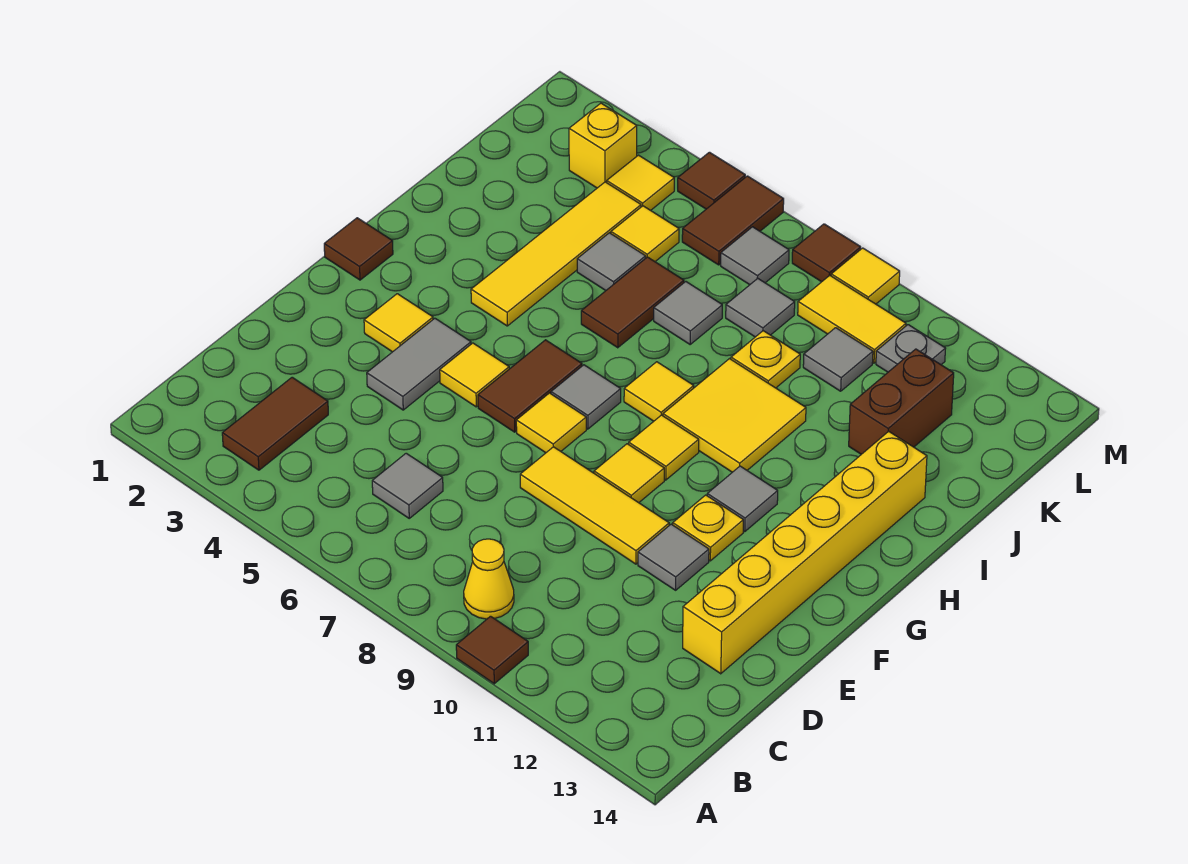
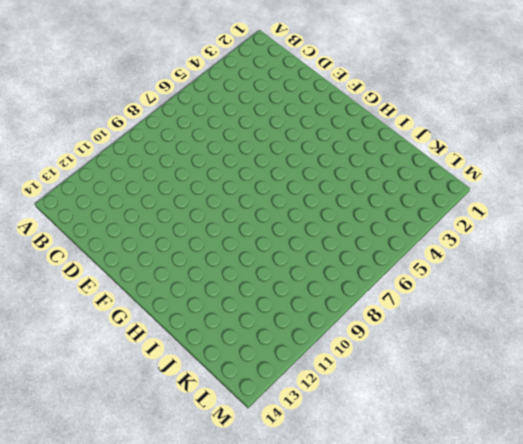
none -> brown tile A10 level 1
none -> brown tile B3:C3 level 1
none -> yellow cone B9 level 1
none -> grey tile C6 level 1

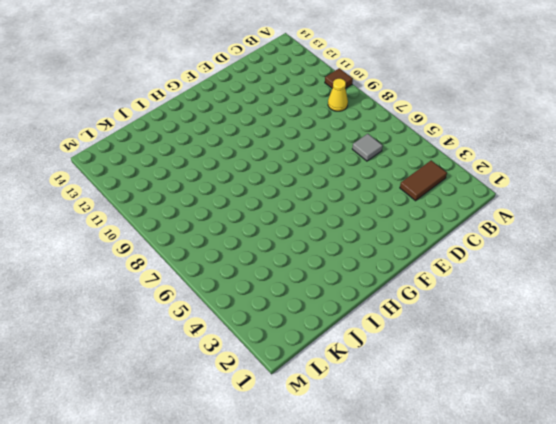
none -> yellow brick D13:I13 level 1
none -> grey tile E4:F4 level 1
none -> yellow tile E8:E10 level 1
none -> grey tile E11 level 1

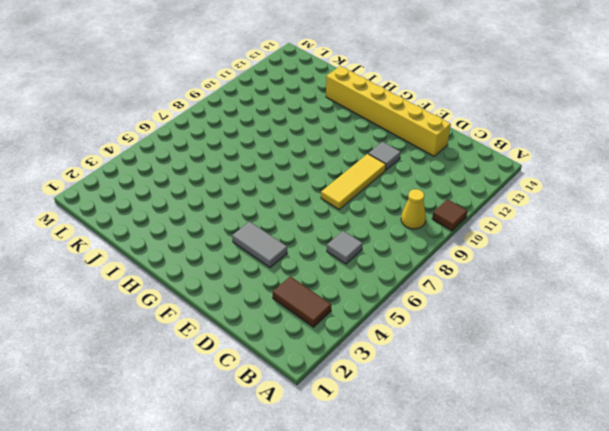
none -> yellow tile F3 level 1
none -> yellow tile F5 level 1
none -> brown tile F6:G6 level 1
none -> yellow tile F7 level 1

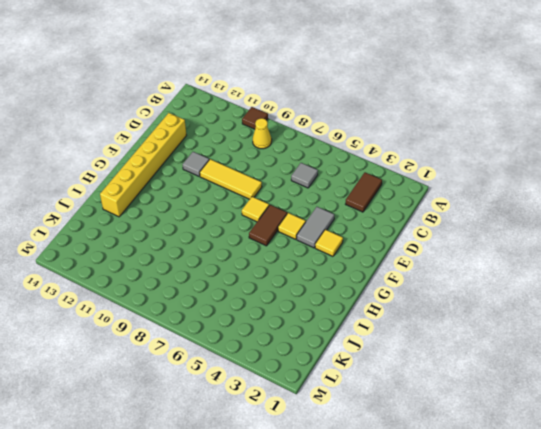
none -> yellow tile F9 level 1
none -> yellow plate F11 level 1
none -> brown tile G1 level 1
none -> grey tile G7 level 1

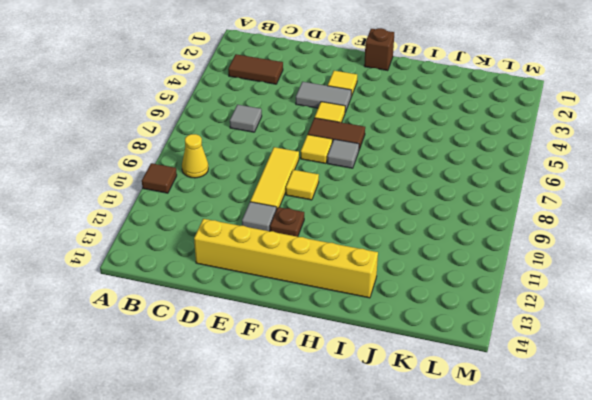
brown plate F11 level 1 -> yellow plate F11 level 1
brown brick G1 level 1 -> brown tile G1 level 1
none -> yellow tile G9 level 1
none -> grey tile G11 level 1
none -> yellow tile H4:K4 level 1
none -> yellow tile H8 level 1

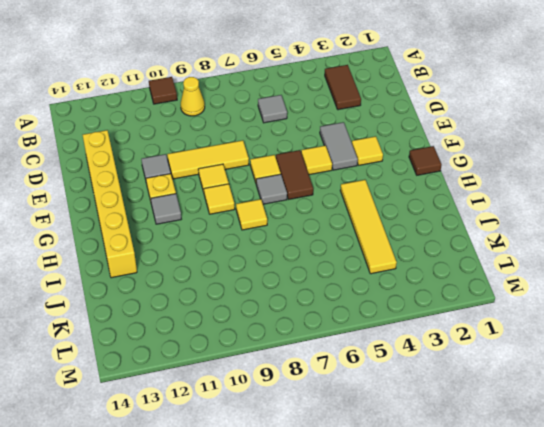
none -> yellow tile H9:I10 level 1
none -> brown tile I6:J6 level 1
none -> grey tile J5 level 1
none -> grey tile J7 level 1

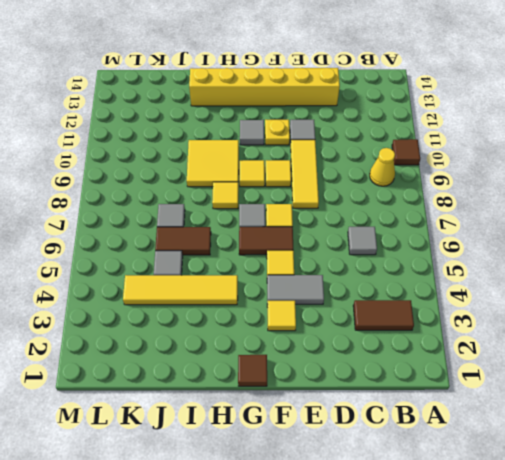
none -> yellow plate J9 level 1
none -> brown brick J12:K12 level 1
none -> yellow tile K5 level 1
none -> grey tile K8 level 1

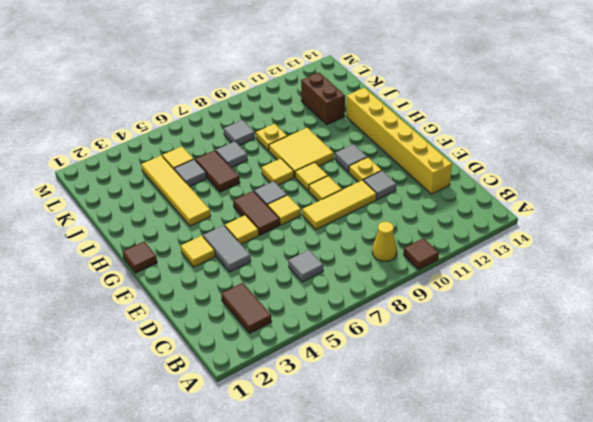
none -> grey tile K10 level 1
none -> yellow brick L3 level 1
none -> yellow tile L4 level 1
none -> brown tile L6:M6 level 1

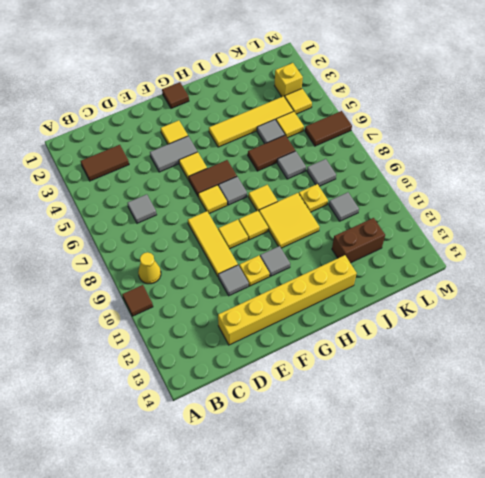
none -> grey tile L7 level 1
none -> yellow tile L9:L10 level 1
none -> grey plate L11 level 1
none -> brown tile M5 level 1

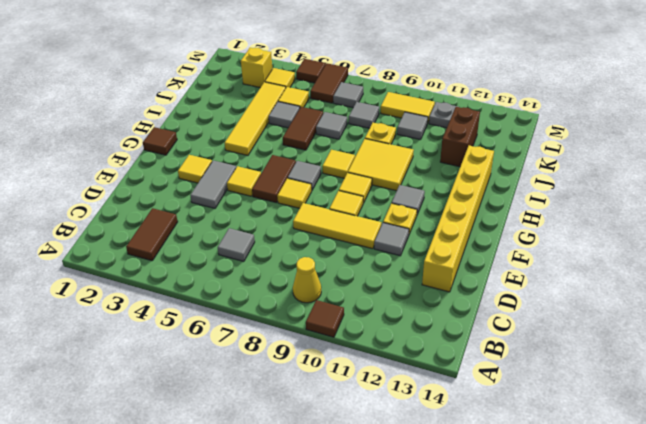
none -> brown tile M8 level 1
none -> yellow tile M9 level 1

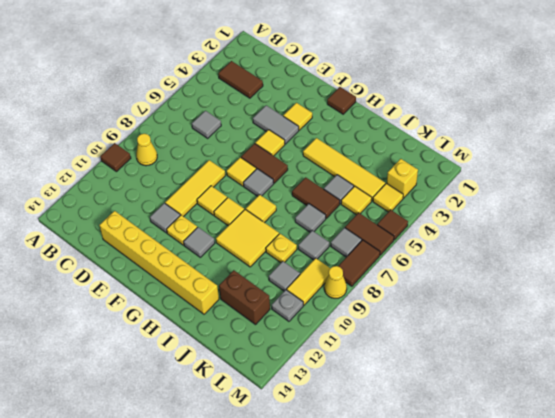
brown tile M7:M8 level 1 -> brown tile M8 level 1
yellow cone M9 level 1 -> yellow tile M9 level 1

